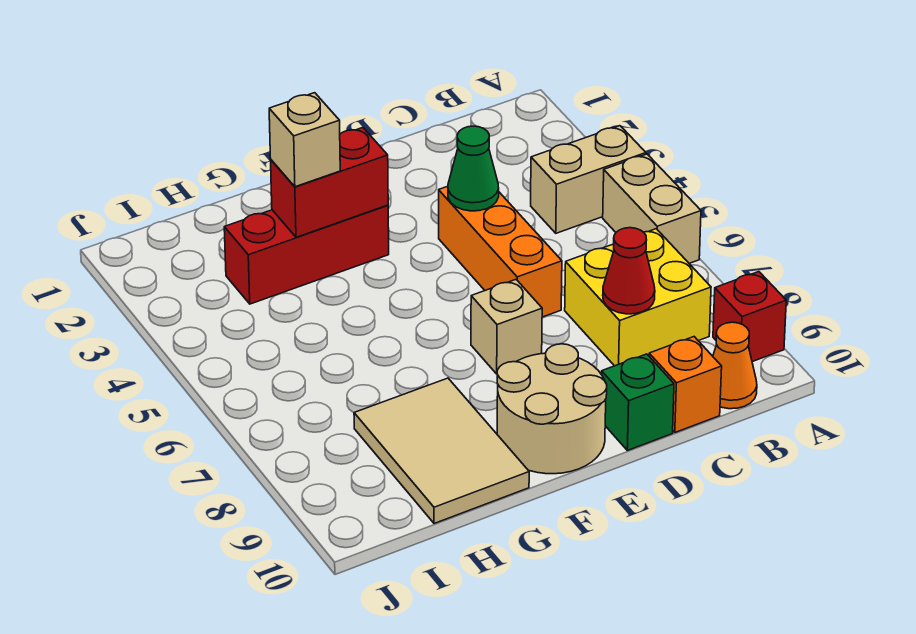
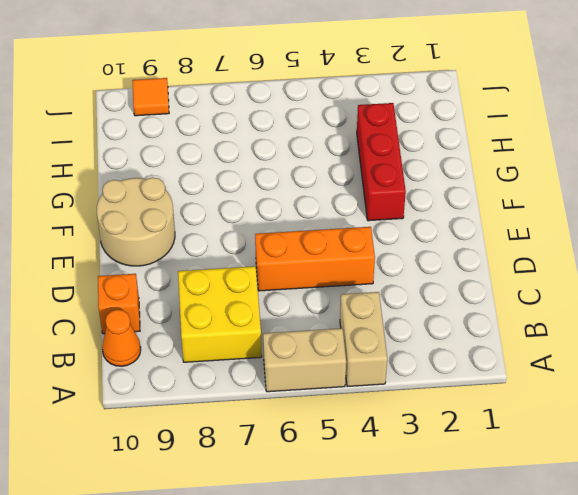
orange tile J9 level 1 -> none
none -> red brick A9 level 1
none -> green brick D10 level 1
none -> tan brick E7 level 1

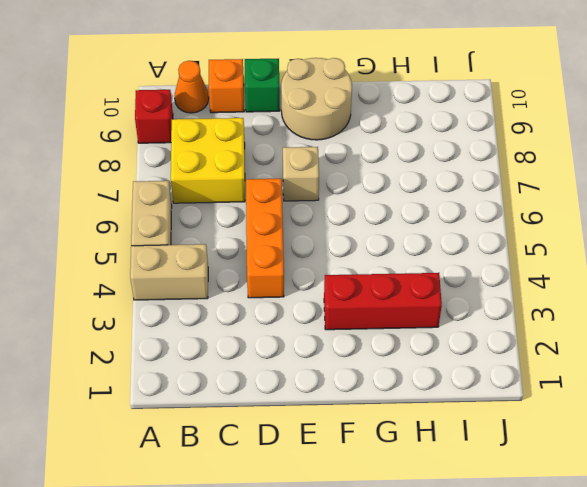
none -> tan tile G8:H10 level 1
none -> red cone C8 level 2
none -> green cone D4 level 2

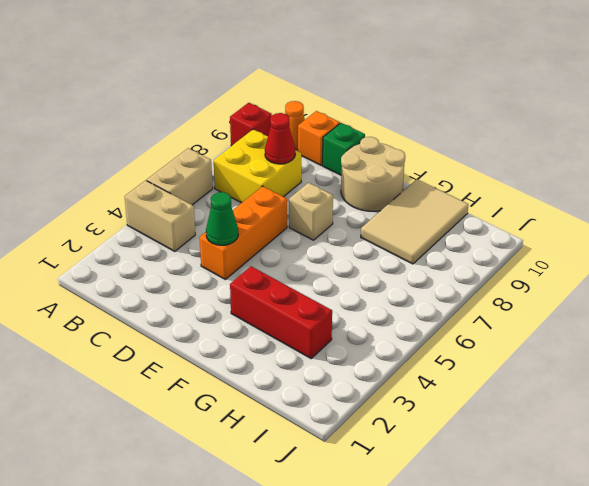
none -> red brick F3:G3 level 2
none -> tan brick G3 level 3

